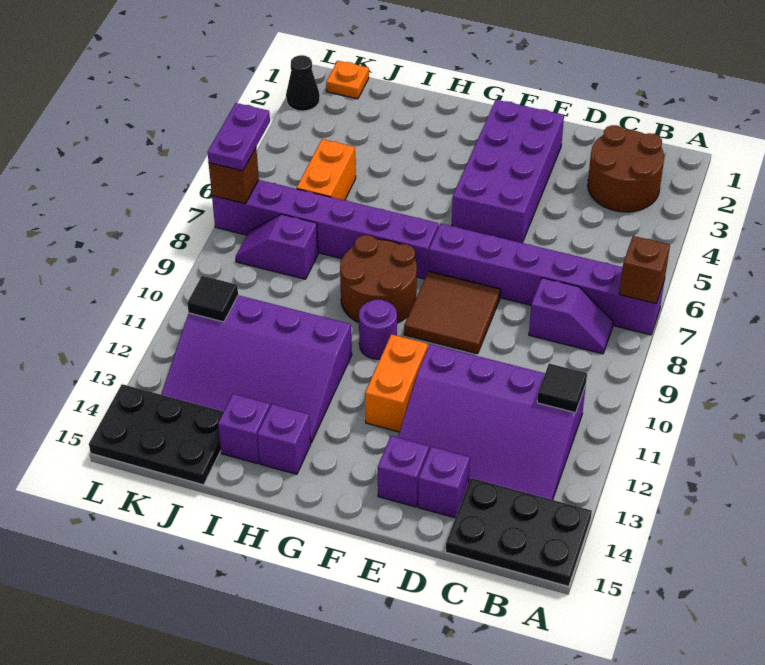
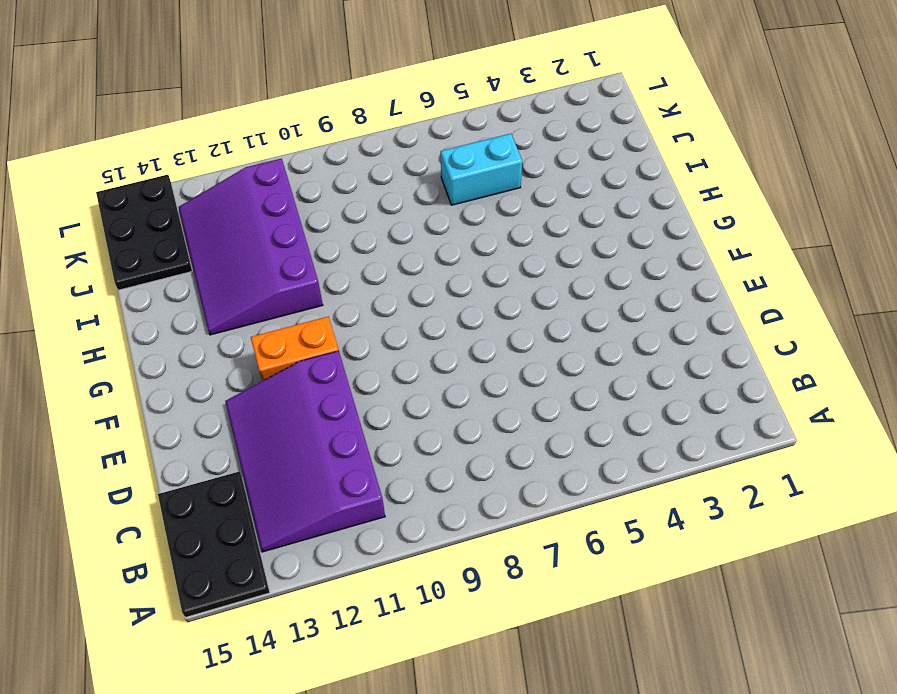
cyan brick J5:J6 level 1 -> orange brick J5:J6 level 1
none -> purple brick A7:F7 level 1
none -> brown round brick B2:C3 level 1
none -> purple slope B8:C8 level 1 top C

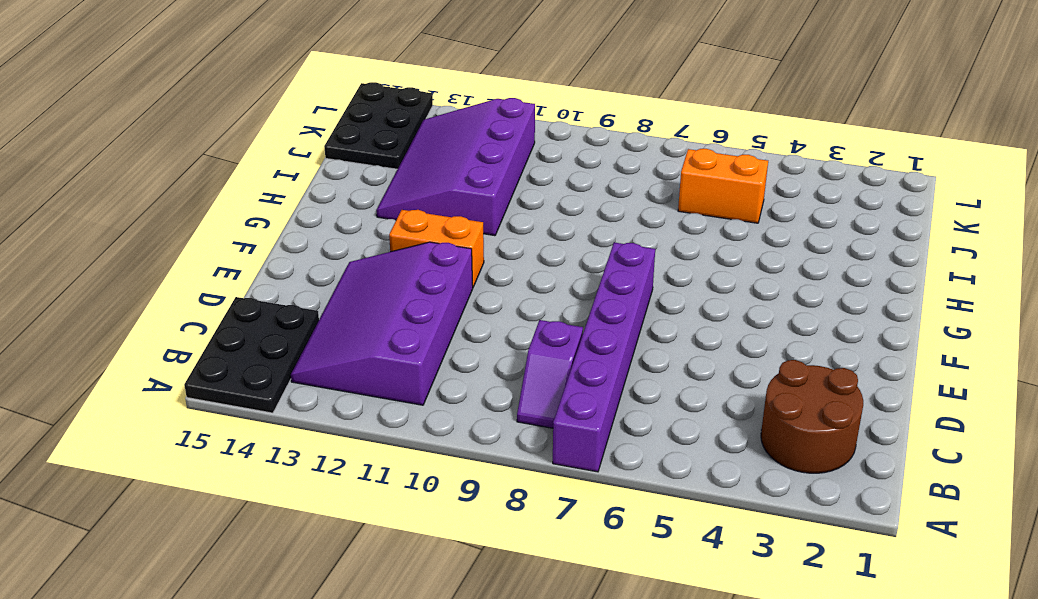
none -> purple brick D14 level 1
none -> purple brick E2:F5 level 1
none -> brown tile E8:F9 level 1

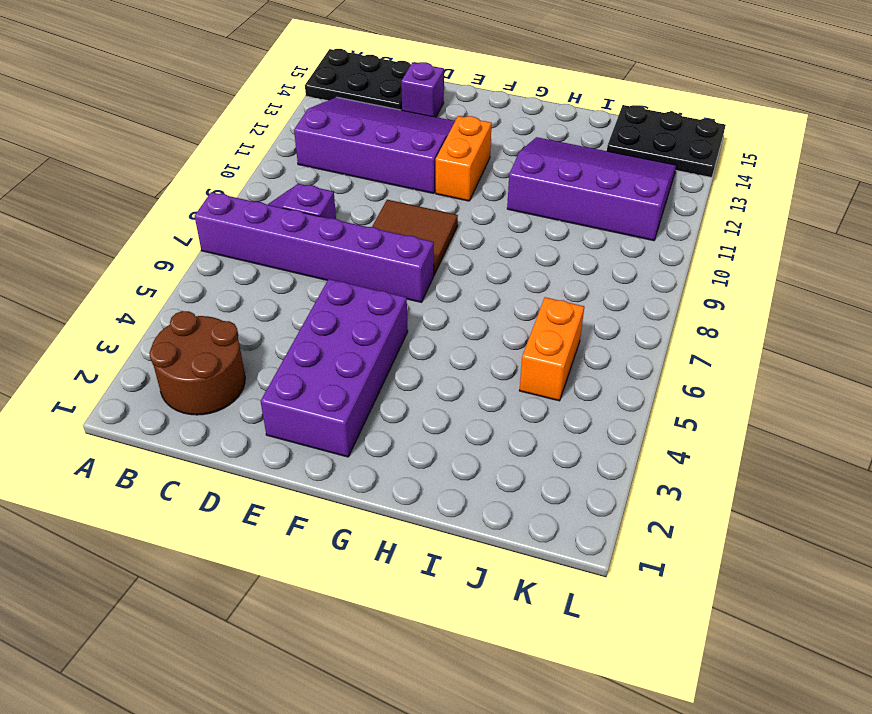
none -> purple brick E14 level 1
none -> purple brick G7:L7 level 1
none -> brown round brick G8:H9 level 1

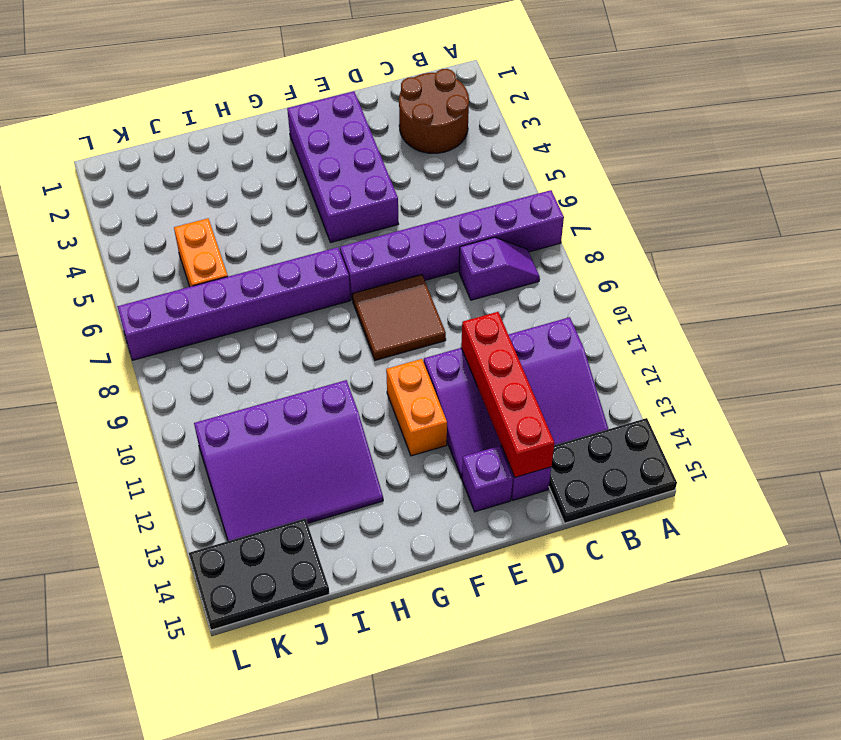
red brick D11:D14 level 2 -> none
none -> brown round brick G8:H9 level 1
none -> purple round brick G10 level 1
none -> purple brick H14 level 1

